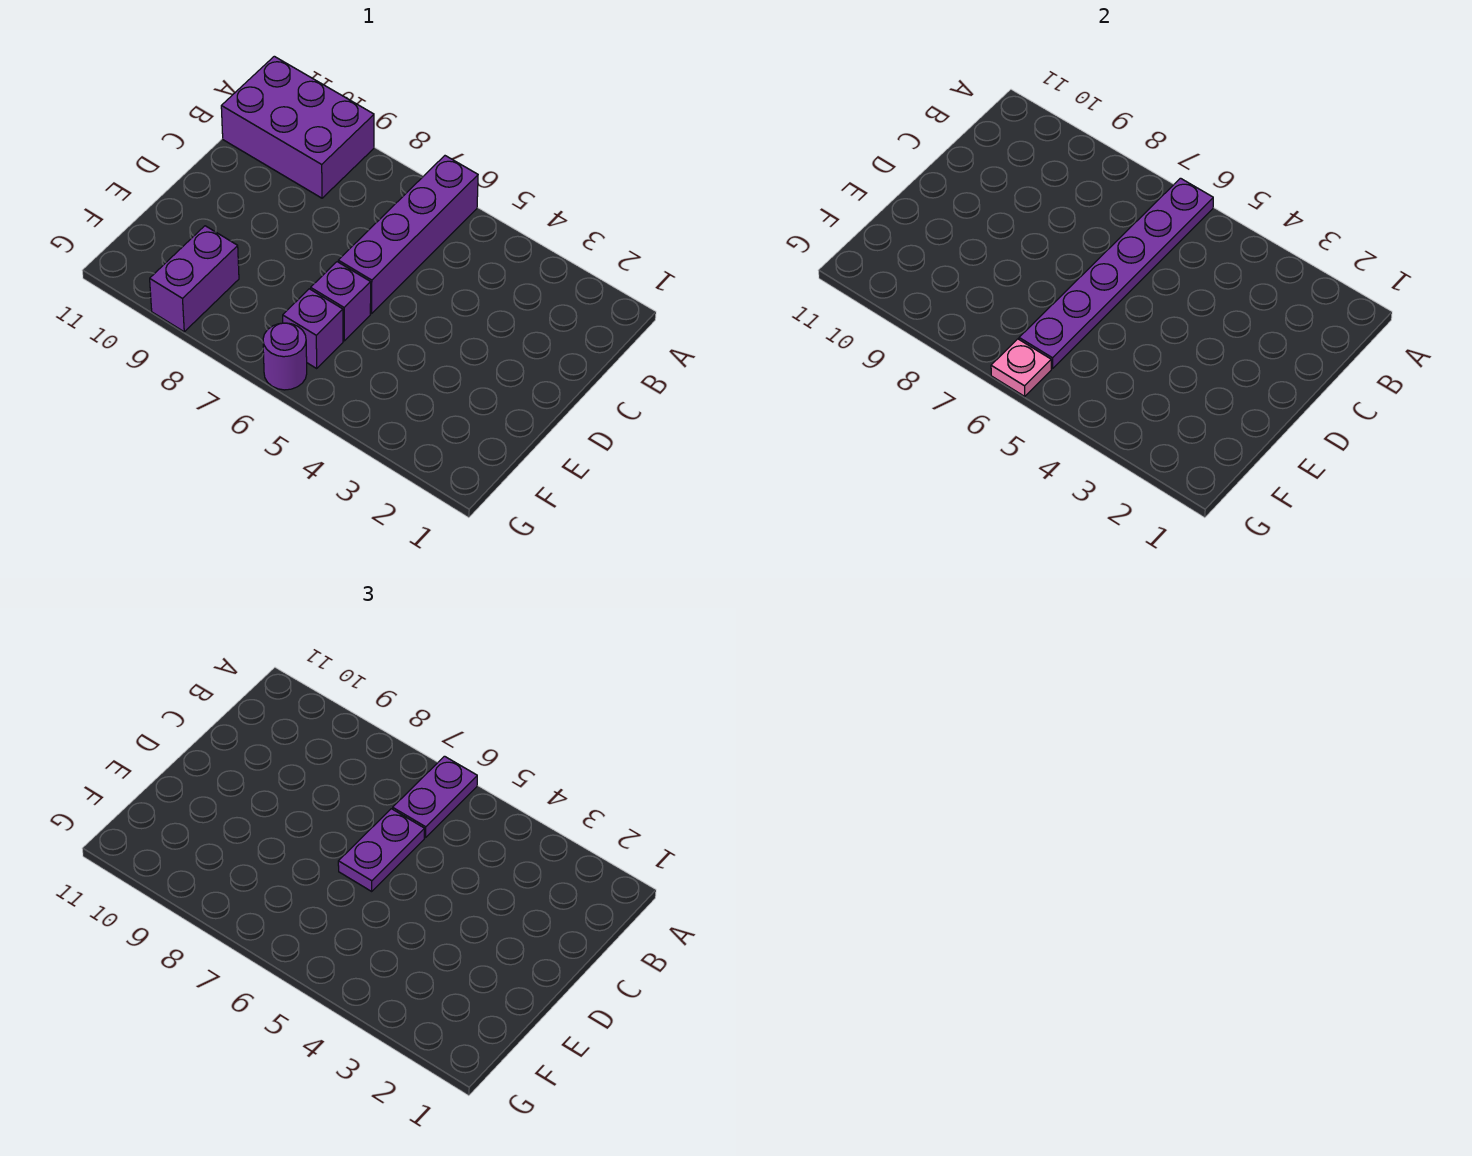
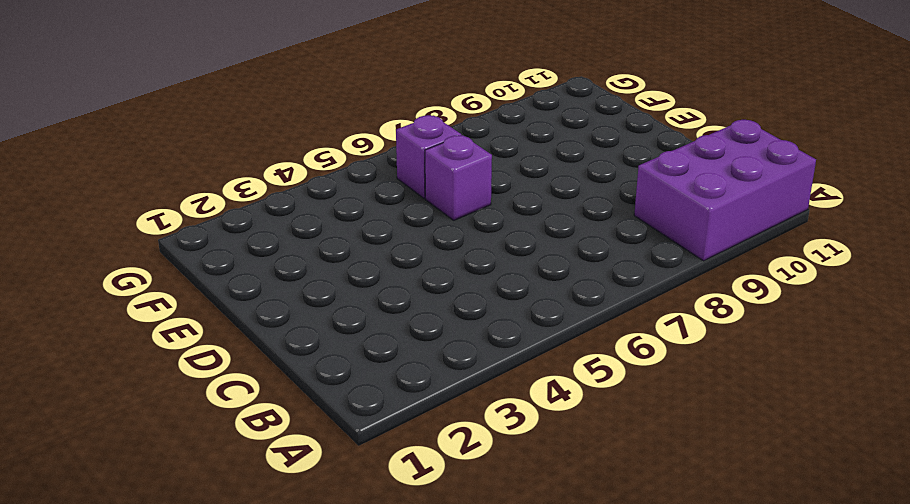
none -> purple brick A6:D6 level 1
none -> purple brick F9:G9 level 1

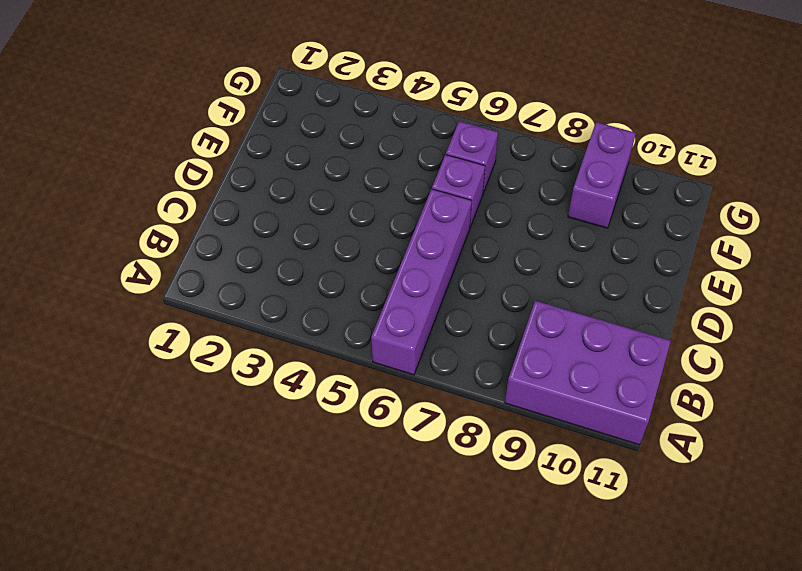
none -> purple round brick G6 level 1
none -> purple plate A6:F6 level 2

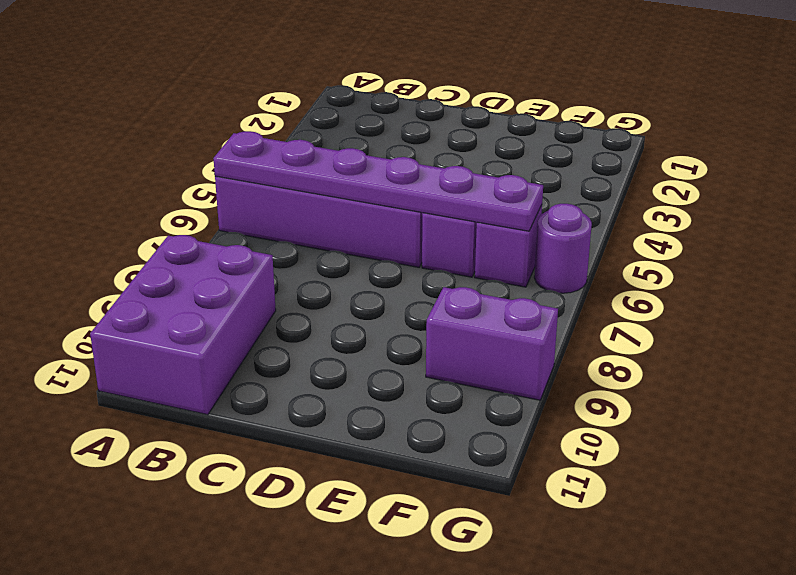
none -> pink plate G6 level 2
none -> purple plate A6:B6 level 3

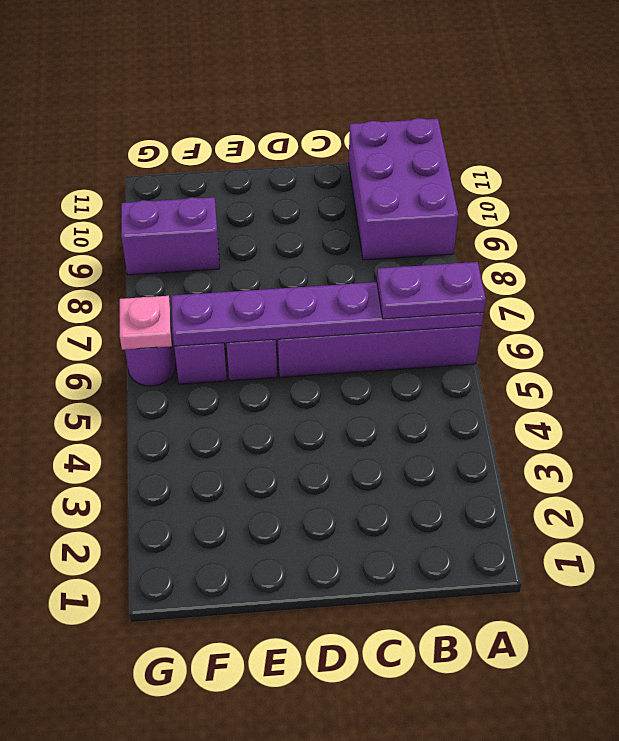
none -> purple plate C6:D6 level 3

